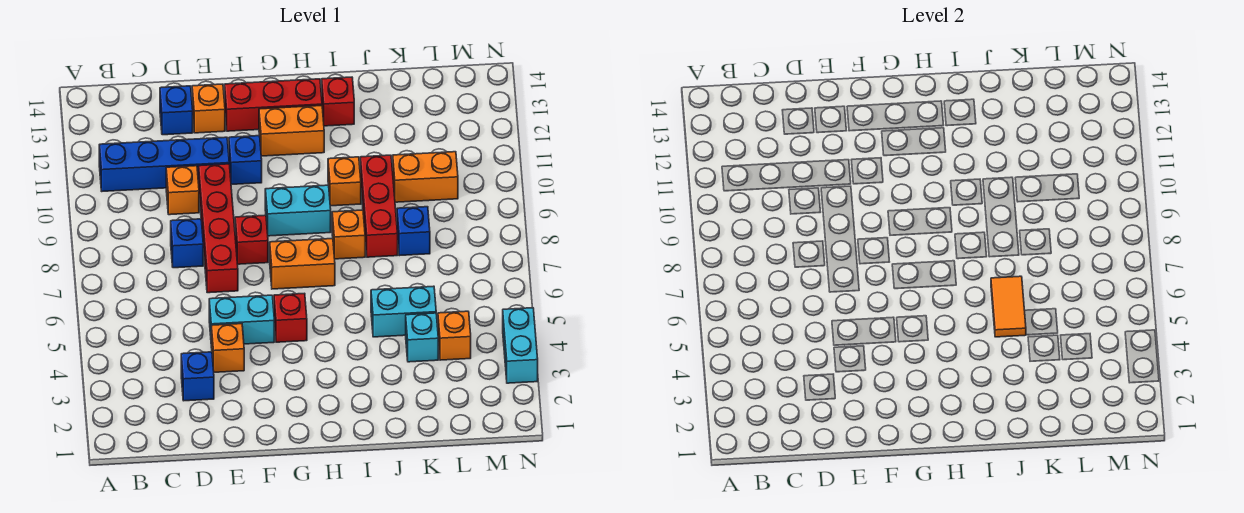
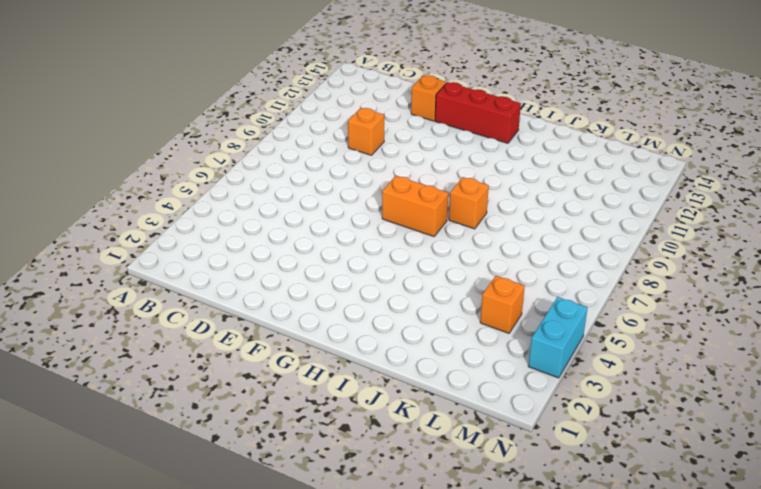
none -> blue brick B11:E11 level 1
none -> blue brick D3 level 1
none -> blue brick D8 level 1

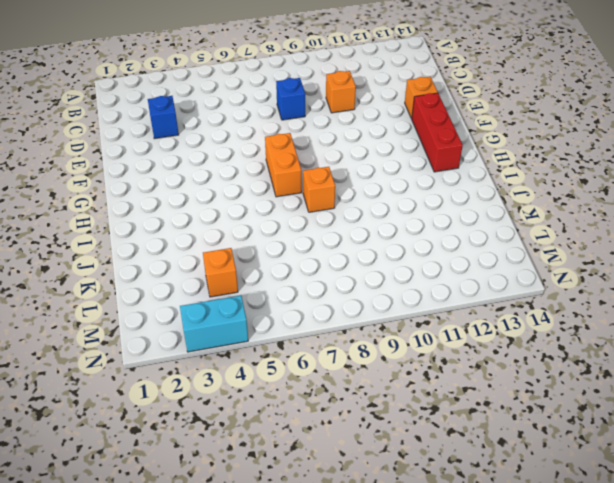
none -> blue brick B11:E11 level 1
none -> blue brick D13 level 1
none -> orange brick E4 level 1

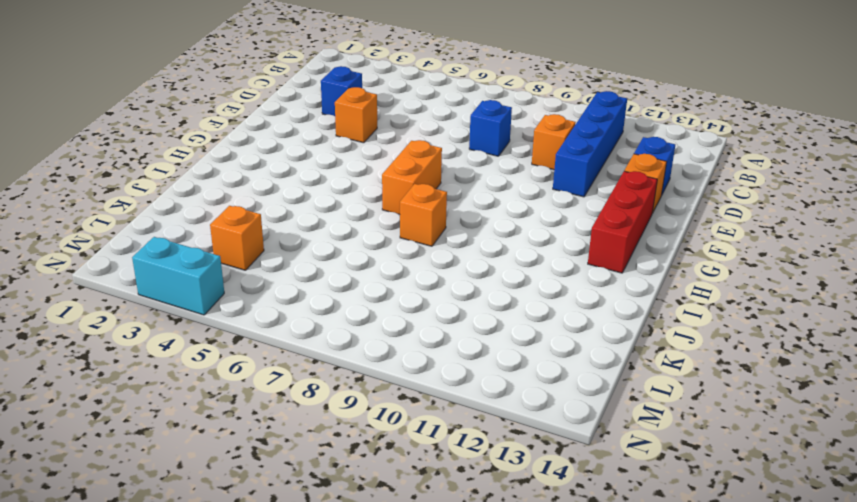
none -> cyan brick E5:F5 level 1
none -> red brick E7:E10 level 1
none -> red brick F8 level 1

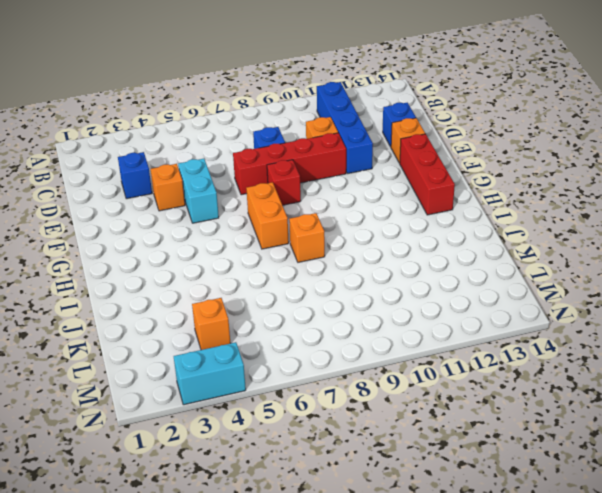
none -> blue brick F11 level 1
none -> red brick G5 level 1
none -> cyan brick G9:H9 level 1

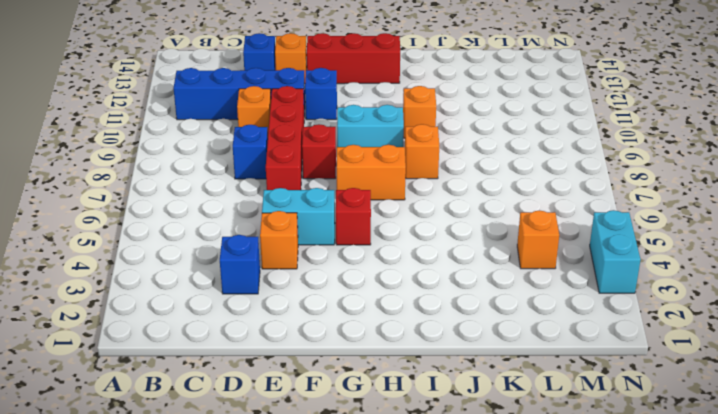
none -> orange brick G12:H12 level 1
none -> red brick I13 level 1
none -> cyan brick J5:K5 level 1

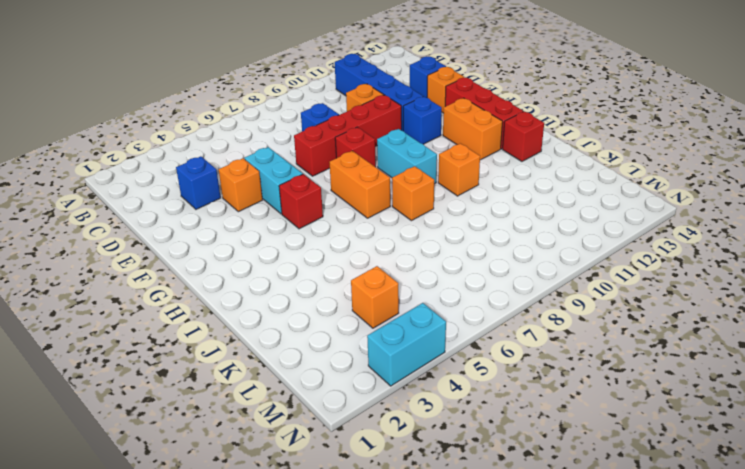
none -> cyan brick J5:K5 level 1
none -> red brick J8:J10 level 1
none -> cyan brick K4 level 1

